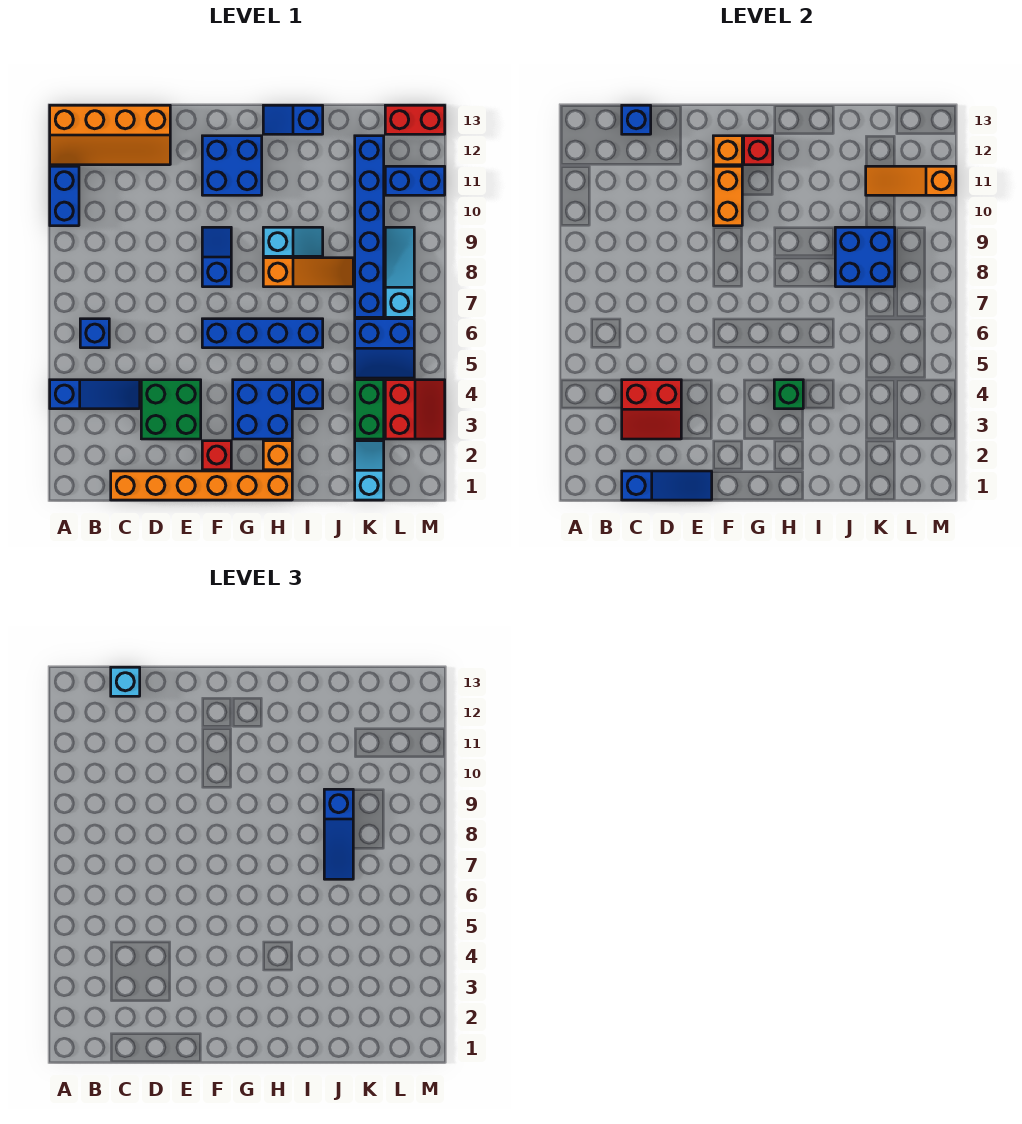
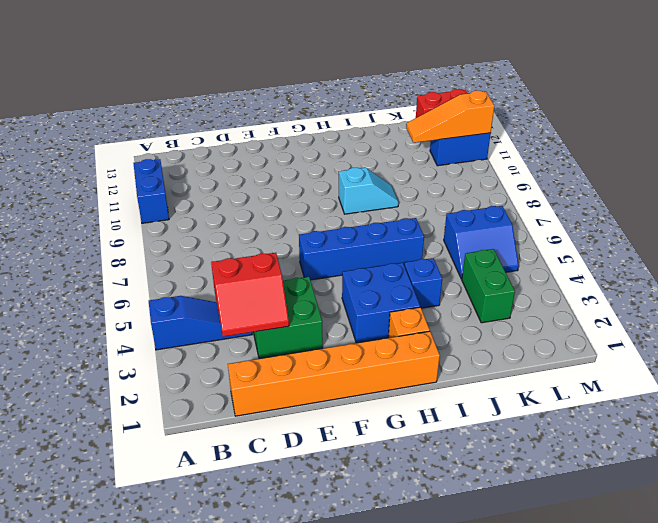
none -> orange slope A12:D13 level 1 top 13
none -> blue brick B6 level 1
none -> red brick F2 level 1
none -> blue slope F8:F9 level 1 top 8

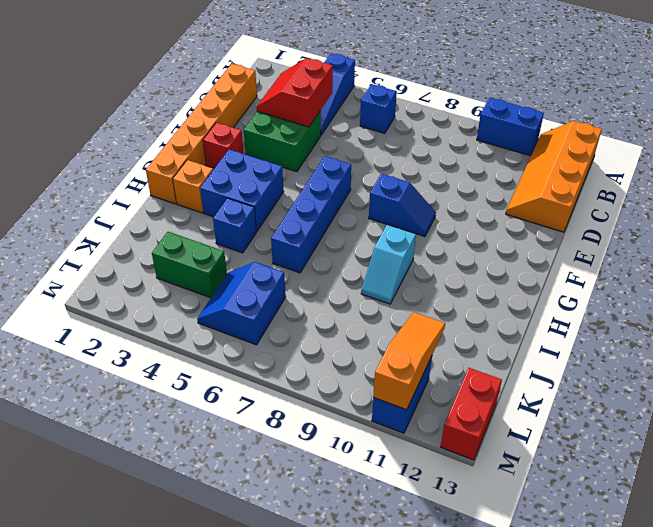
none -> blue brick F11:G12 level 1
none -> orange slope H8:J8 level 1 top H
none -> blue slope H13:I13 level 1 top I
none -> cyan slope K1:K2 level 1 top 1

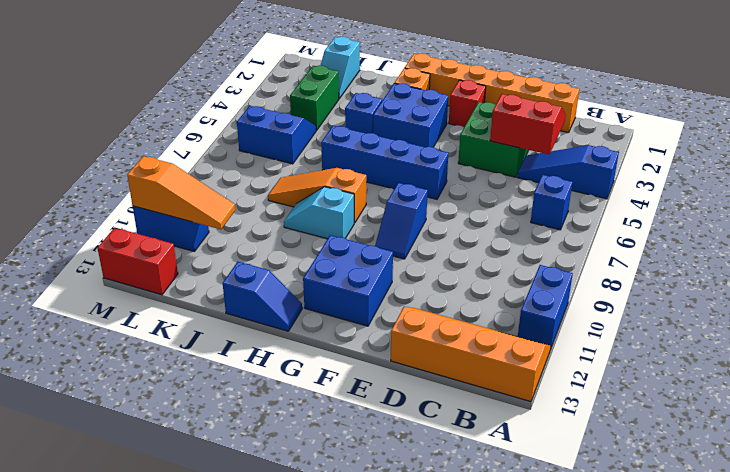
none -> blue brick K7:K12 level 1
none -> red slope L3:M4 level 1 top L
none -> cyan slope L7:L9 level 1 top 7
none -> blue slope C1:E1 level 2 top C

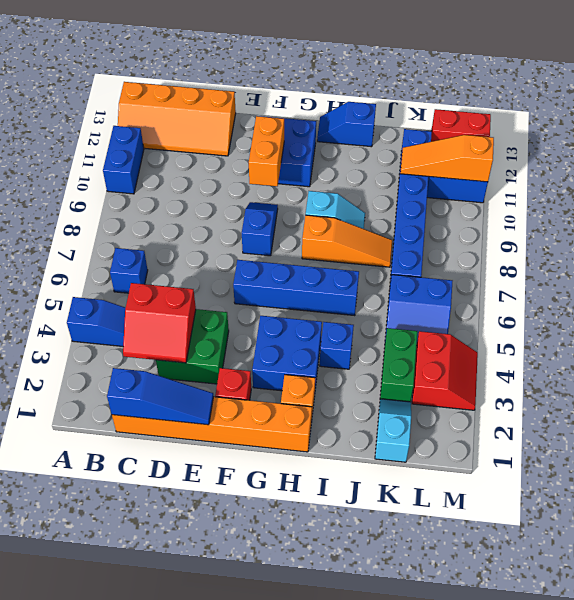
none -> cyan slope L7:L9 level 1 top 7
none -> blue brick C13 level 2
none -> orange brick F12 level 2
none -> red brick G12 level 2

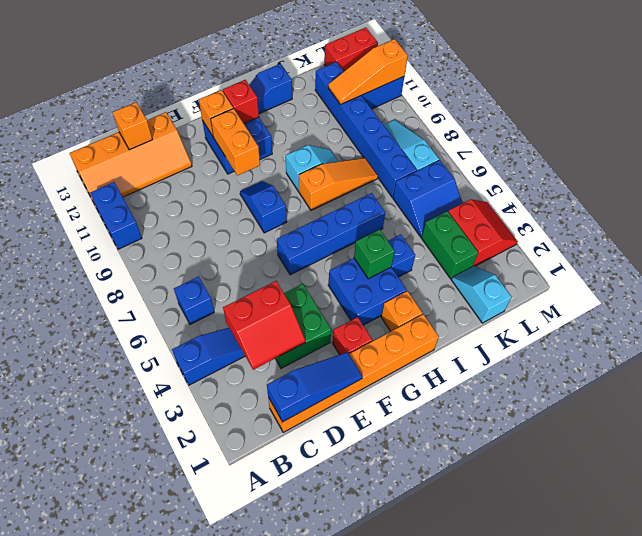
orange brick C13 level 2 -> blue brick C13 level 2
none -> blue brick J8:K9 level 2
none -> cyan brick C13 level 3
none -> blue slope J7:J9 level 3 top 9

